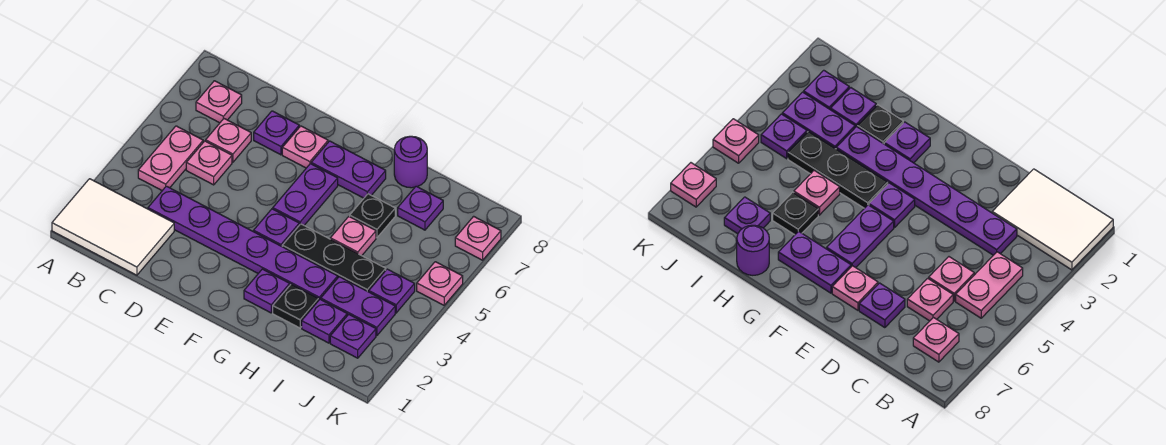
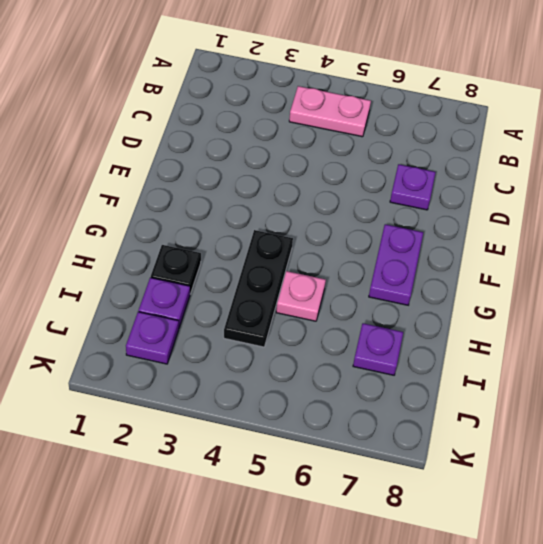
none -> white tile A1:C2 level 1
none -> pink plate B7 level 1
none -> purple plate C3:H3 level 1

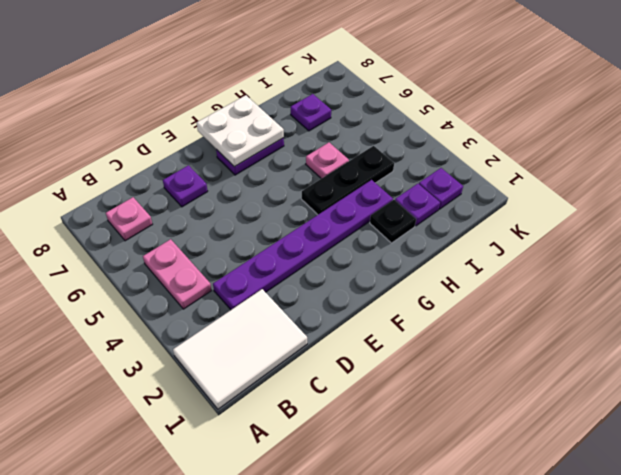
white plate F7:G8 level 2 -> none
none -> pink plate C5 level 1
none -> pink plate C6 level 1
none -> pink plate E7 level 1

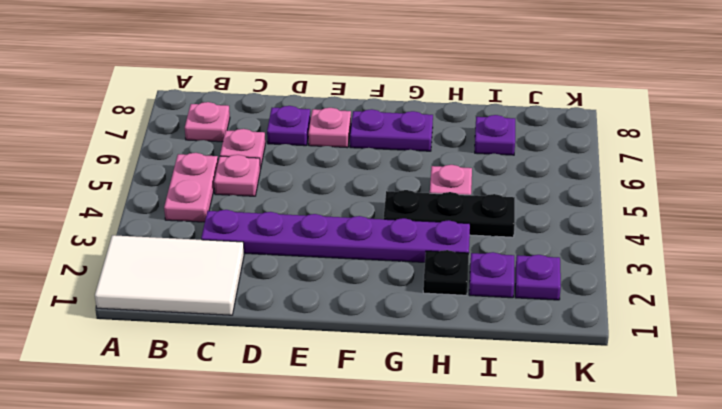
none -> purple plate F4 level 1
none -> purple plate F5:F6 level 1
none -> purple plate G2 level 1

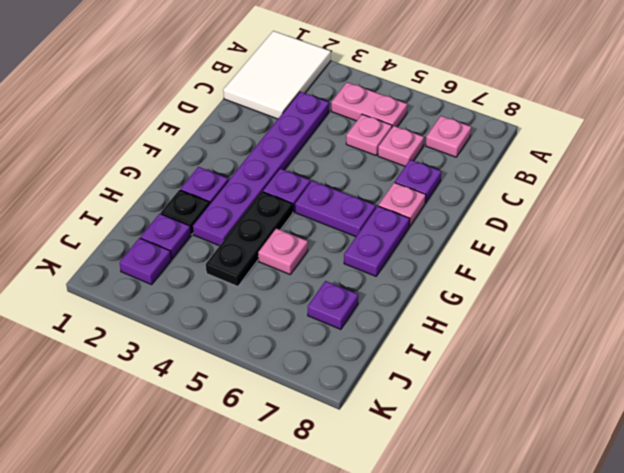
none -> black plate H6 level 1
none -> purple round brick H8 level 1
none -> purple plate I3:J3 level 1

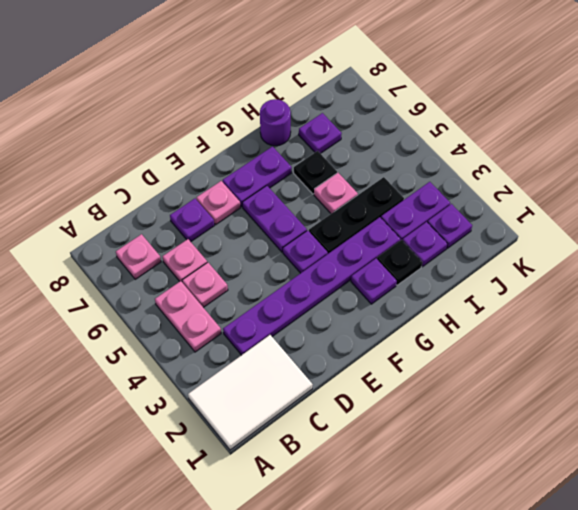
none -> purple plate J4 level 1
none -> pink plate K5 level 1
none -> pink plate K7 level 1

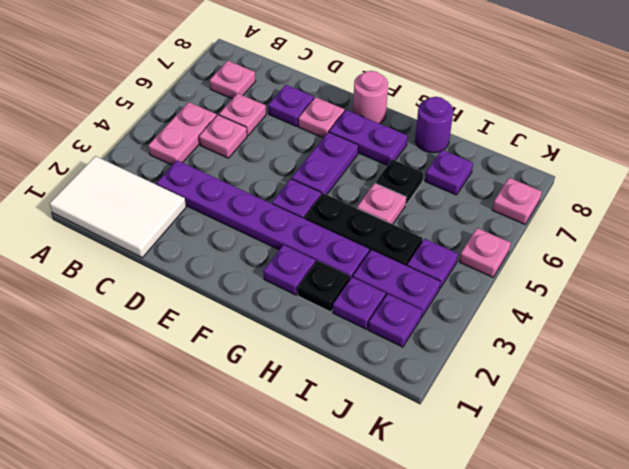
pink round brick F8 level 1 -> none

